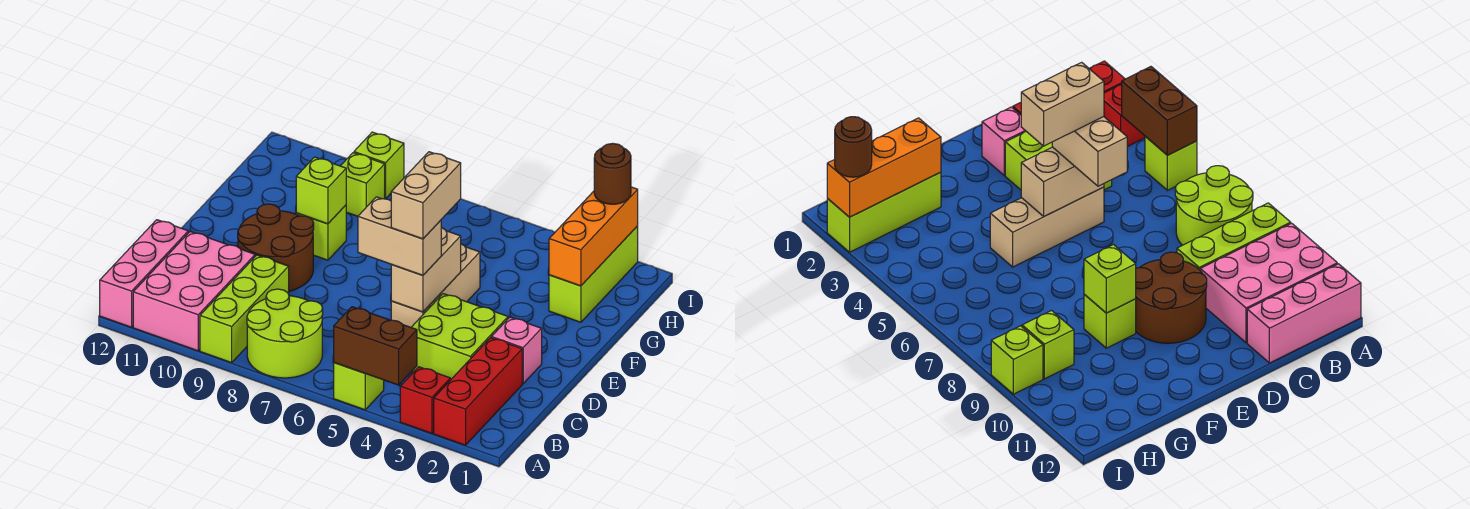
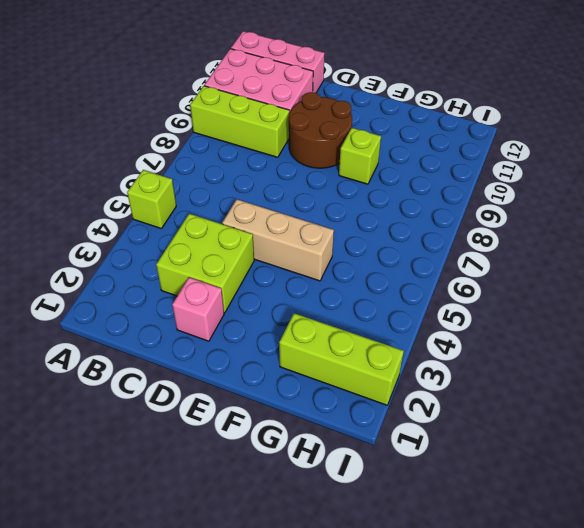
none -> red brick A2:C2 level 1
none -> red brick A3 level 1
none -> lime round brick A7:B8 level 1

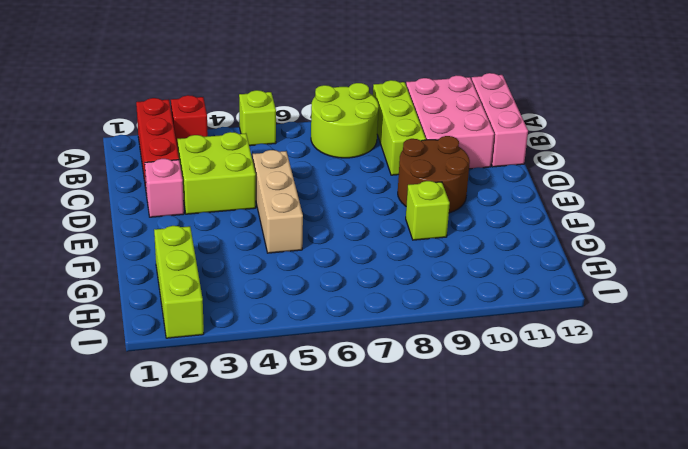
none -> lime brick H9 level 1
none -> lime brick I9 level 1
none -> brown brick A4:A5 level 2

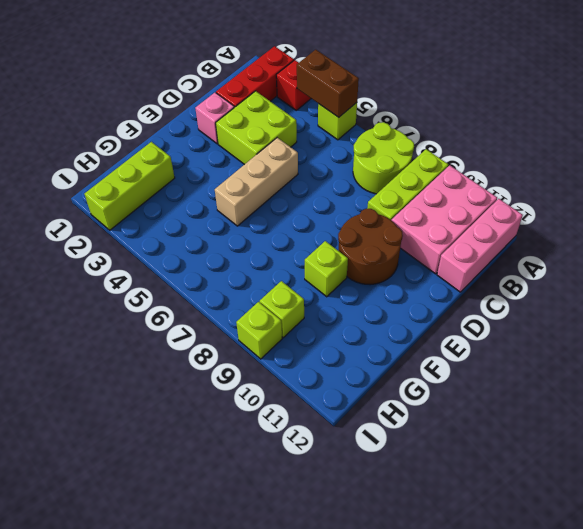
none -> tan brick D5:E5 level 2
none -> lime brick F9 level 2
none -> orange brick G2:I2 level 2

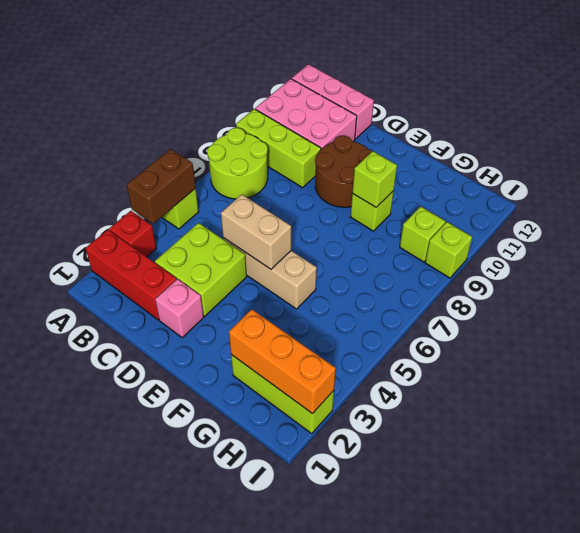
none -> tan brick D5:D6 level 3
none -> brown round brick I2 level 3
none -> tan brick D5:E5 level 4

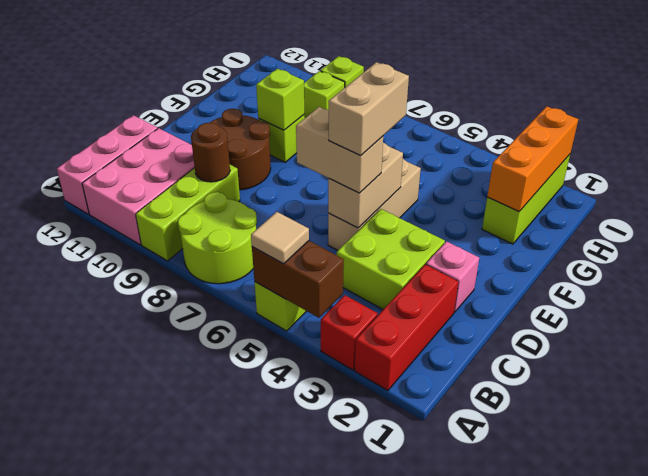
tan tile A5 level 3 -> none
brown round brick C9 level 2 -> brown round brick I2 level 3

